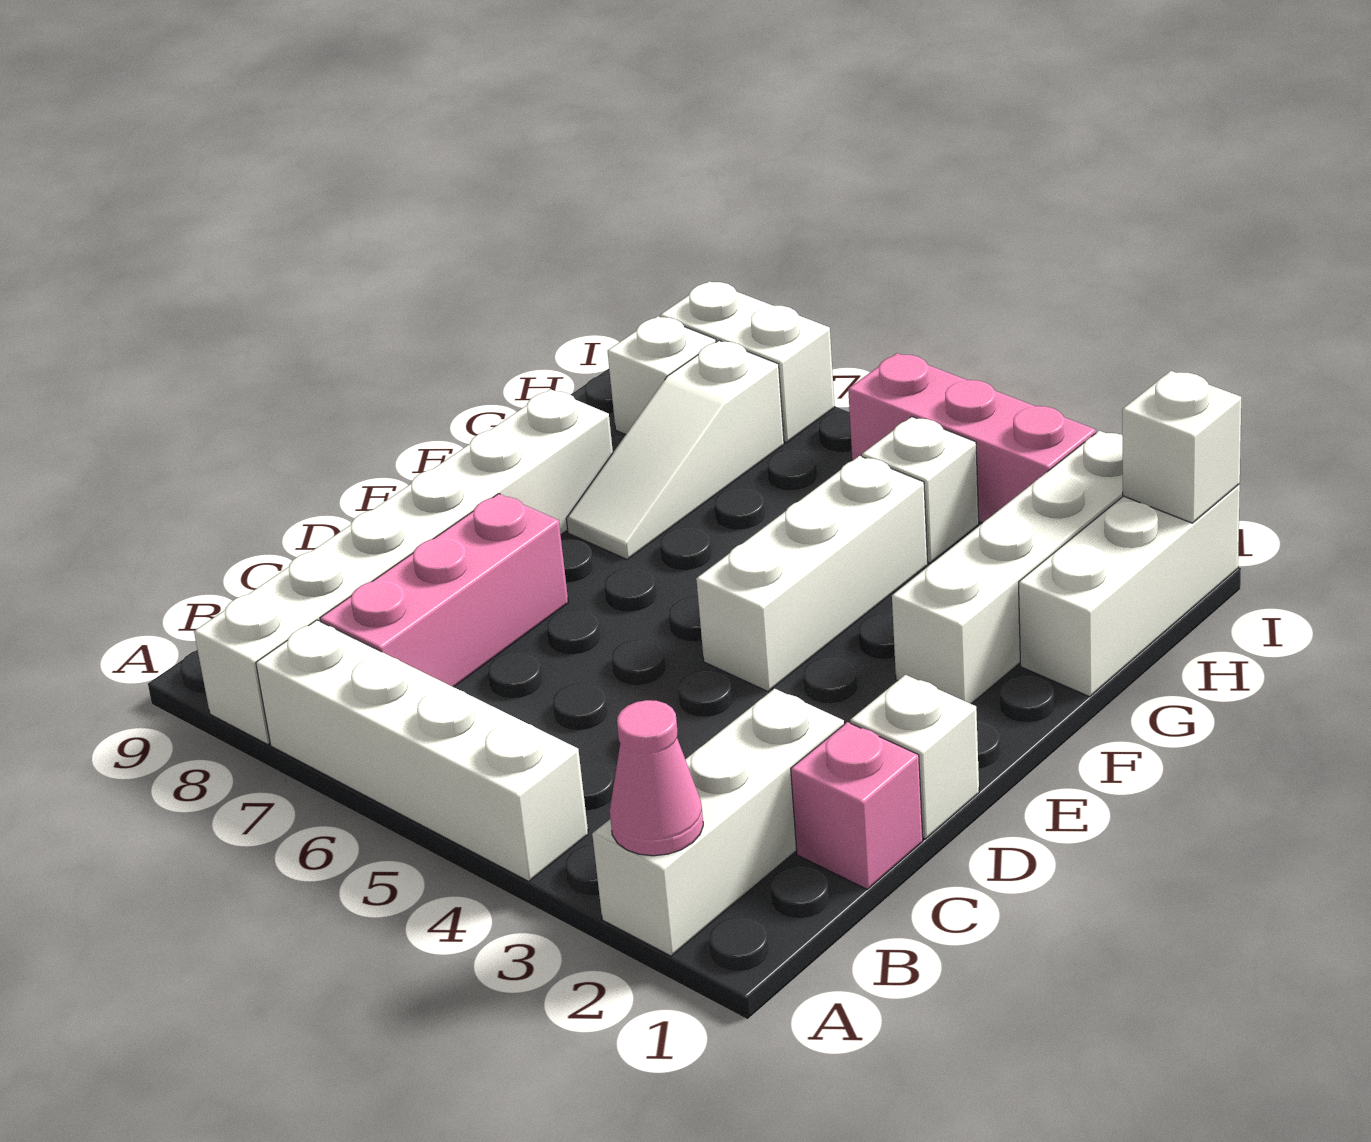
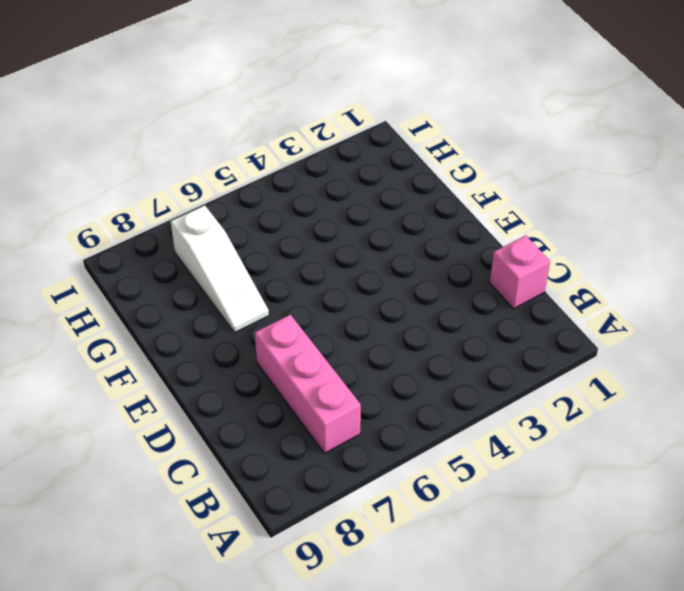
none -> white brick A2:C2 level 1
none -> white brick A4:A7 level 1
none -> white brick A8:F8 level 1

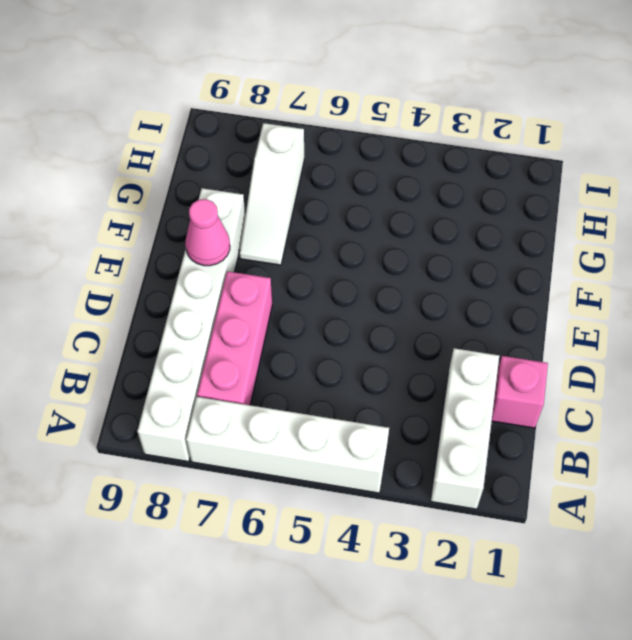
pink cone E8 level 2 -> pink cone A2 level 2
none -> white brick D1 level 1
none -> white brick E4:G4 level 1
none -> white brick F2:I2 level 1

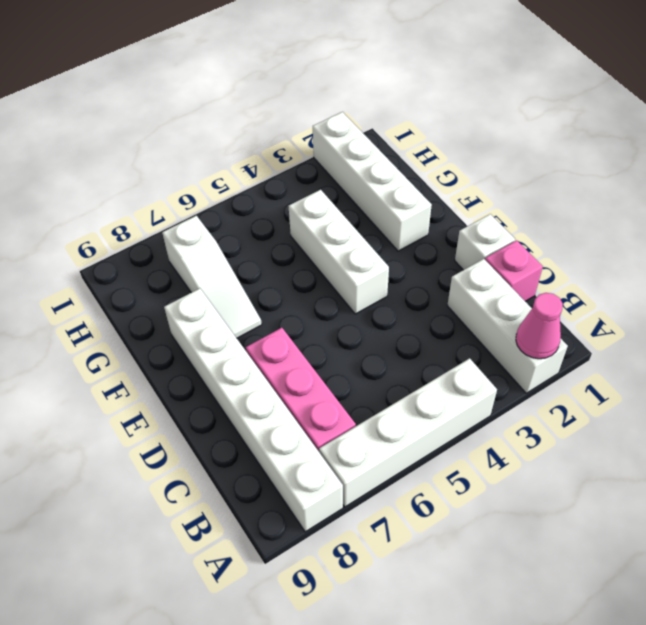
none -> white brick G1:I1 level 1
none -> white brick H4 level 1
none -> white brick H8 level 1

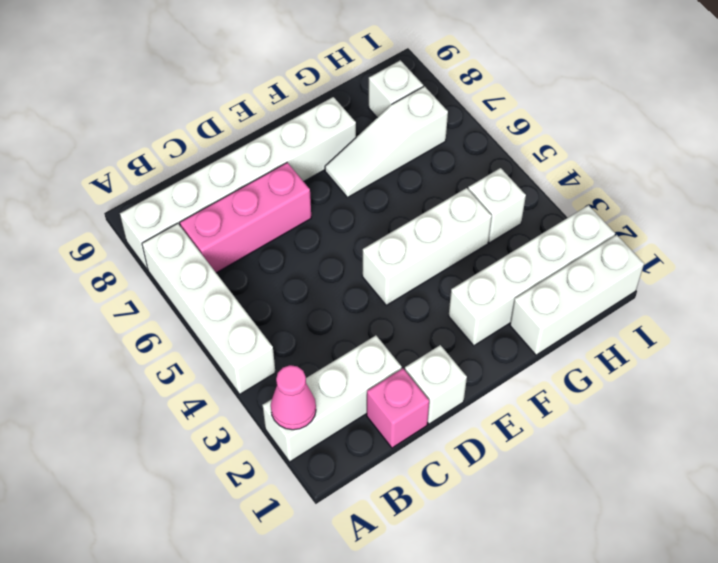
none -> pink brick I3:I5 level 1
none -> white brick I7:I8 level 1
none -> white brick I1 level 2

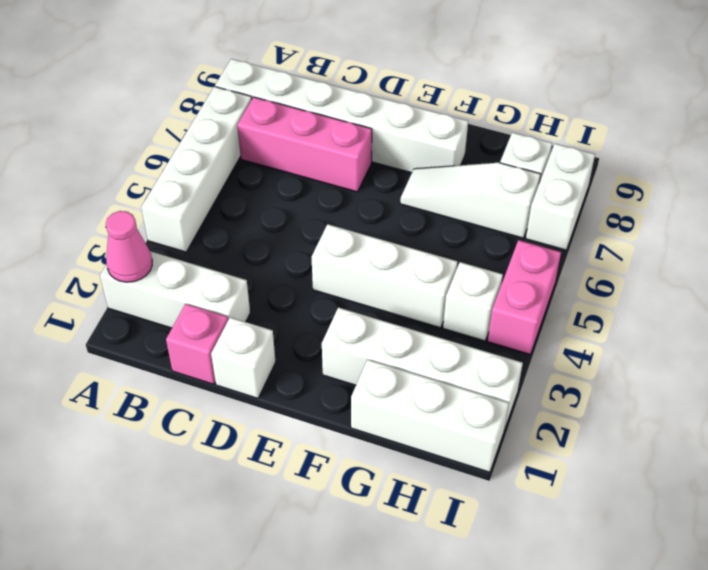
pink brick I4:I5 level 1 -> pink brick I3:I5 level 1
none -> white brick I1 level 2

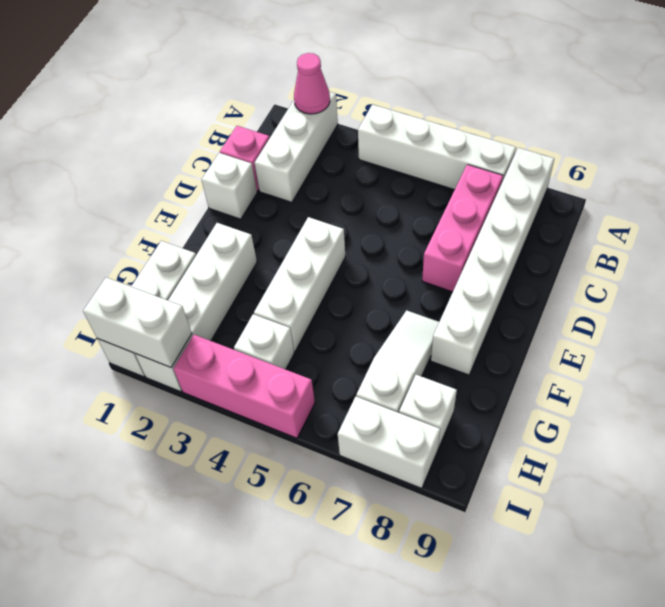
white brick I1:I2 level 2 -> white brick I1 level 2

